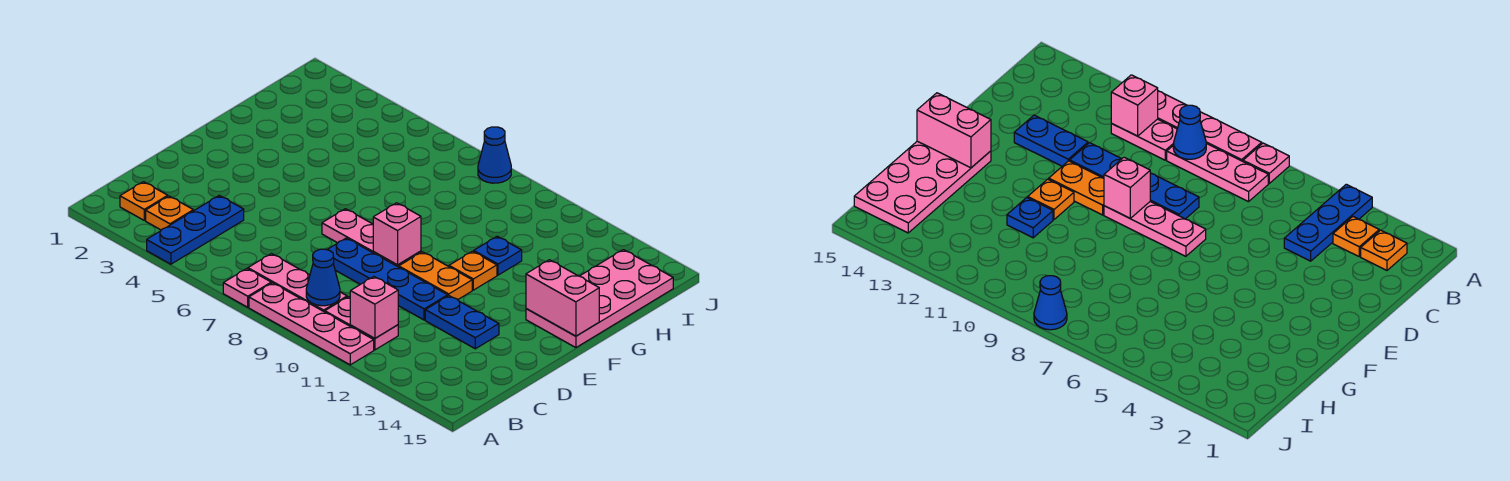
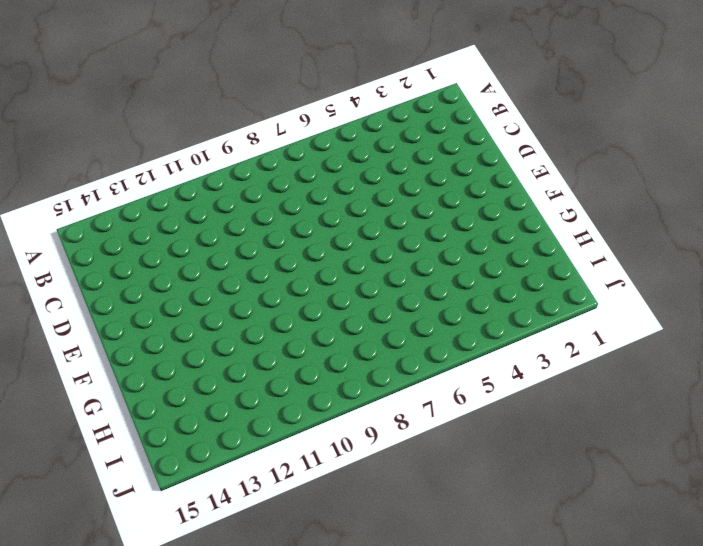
none -> blue plate A4:C4 level 1
none -> pink plate A7 level 1
none -> pink plate A8:A11 level 1

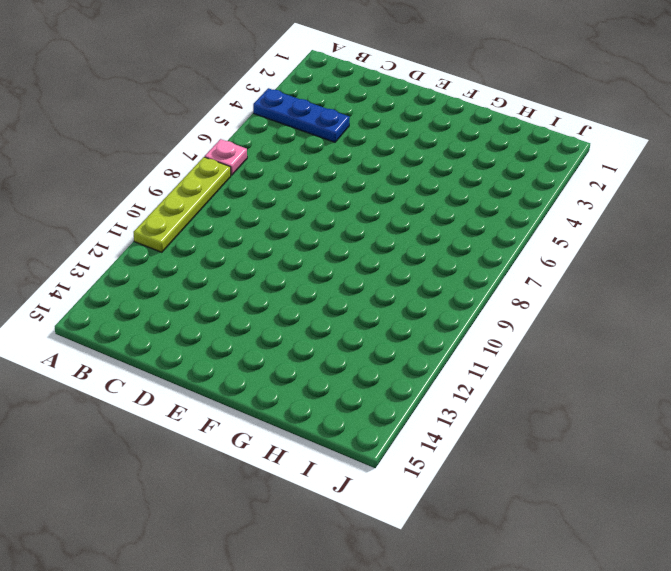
lime plate A8:A11 level 1 -> pink plate A8:A11 level 1
none -> orange plate B2 level 1
none -> orange plate B3 level 1
none -> pink plate B7:B9 level 1

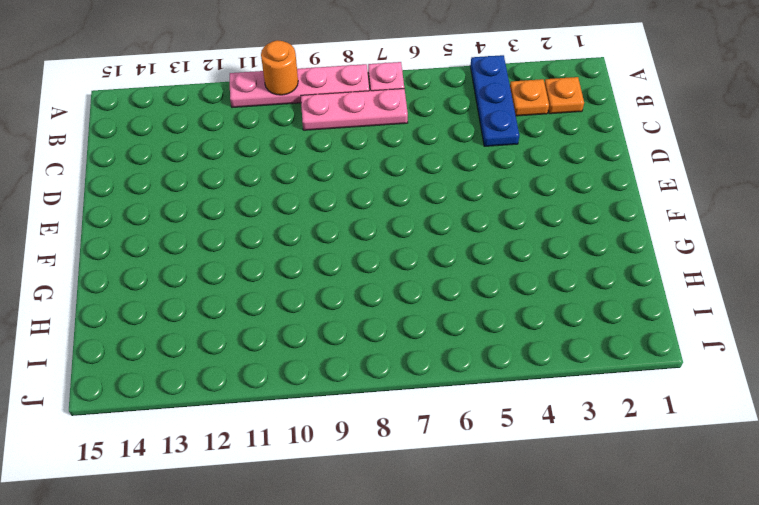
orange round brick A10 level 2 -> none
none -> pink plate B10:B11 level 1
none -> blue plate D8:D11 level 1
none -> blue plate D12:D13 level 1

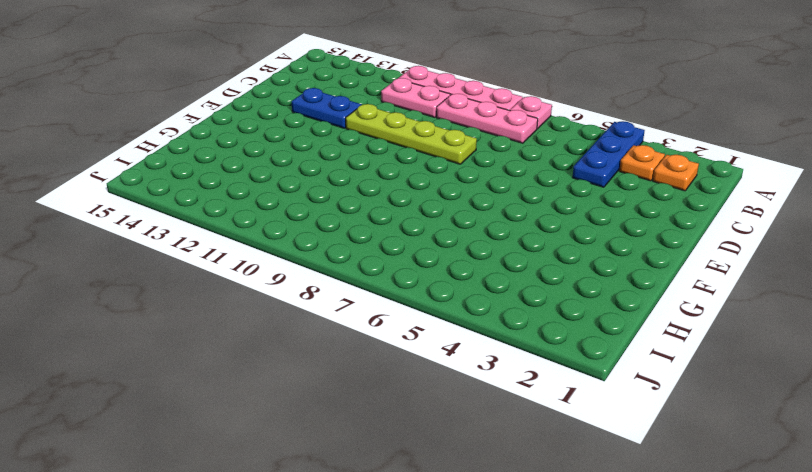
lime plate D8:D11 level 1 -> blue plate D8:D11 level 1
none -> pink plate E7:E9 level 1
none -> orange plate E10:E11 level 1
none -> orange plate F11 level 1

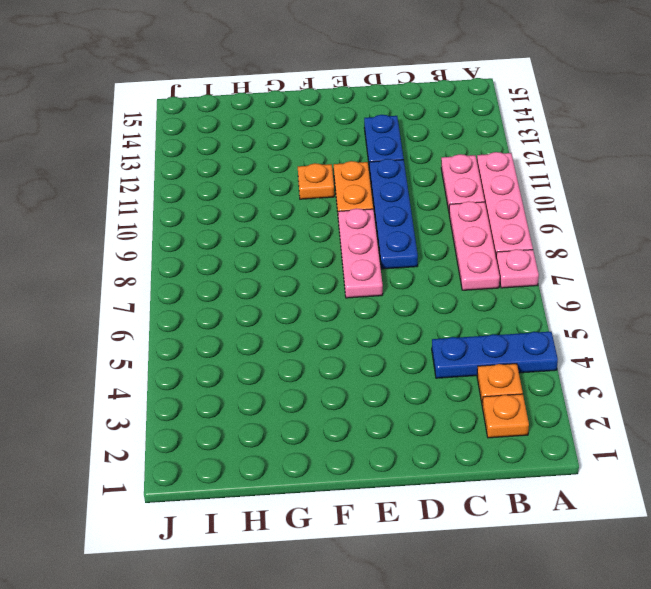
none -> pink plate F14:I15 level 1
none -> blue plate G11 level 1
none -> blue cone J8 level 1

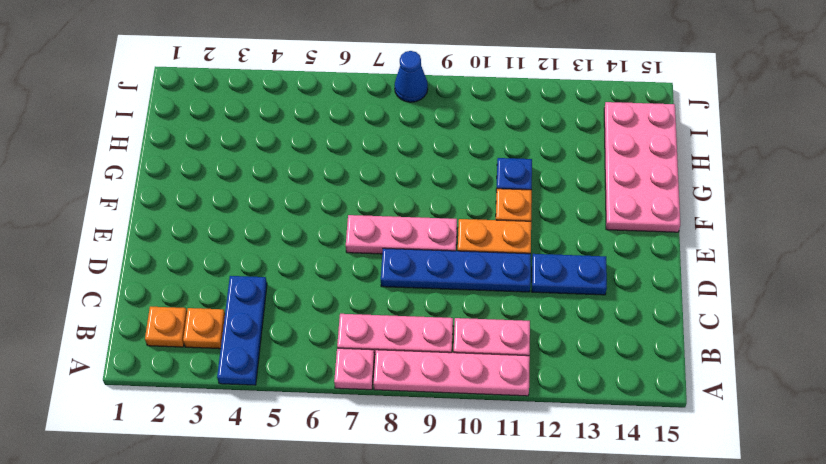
none -> blue cone B9 level 2
none -> pink brick B11 level 2
none -> pink brick E9 level 2

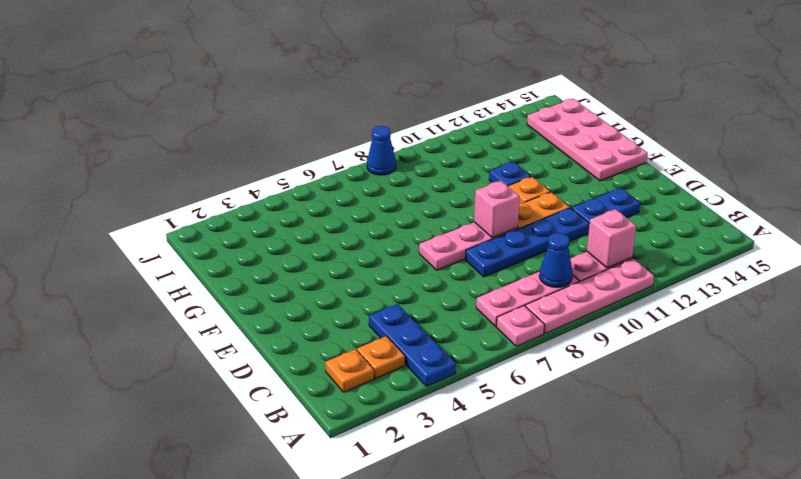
none -> pink brick F14:F15 level 2

